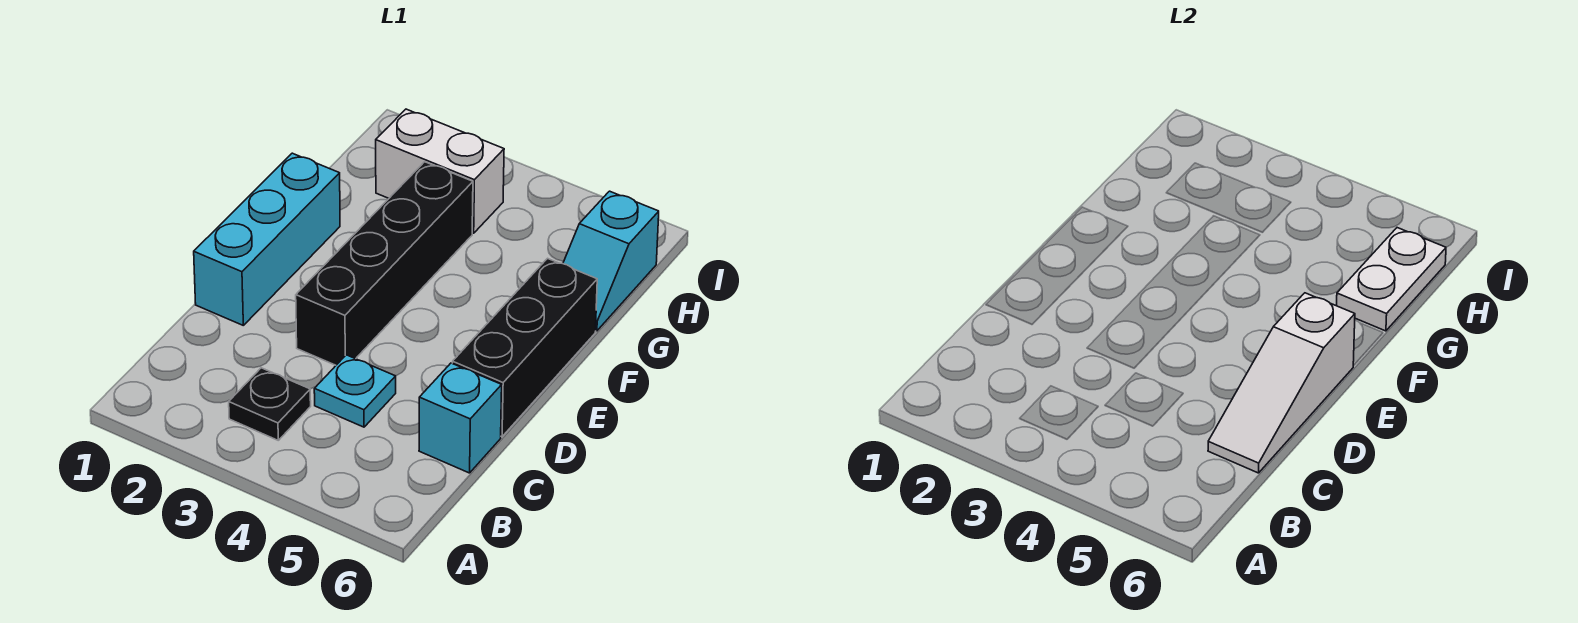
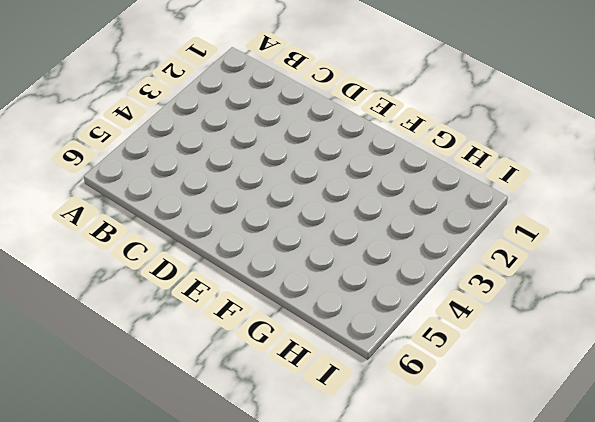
none -> black plate B3 level 1
none -> cyan plate C4 level 1

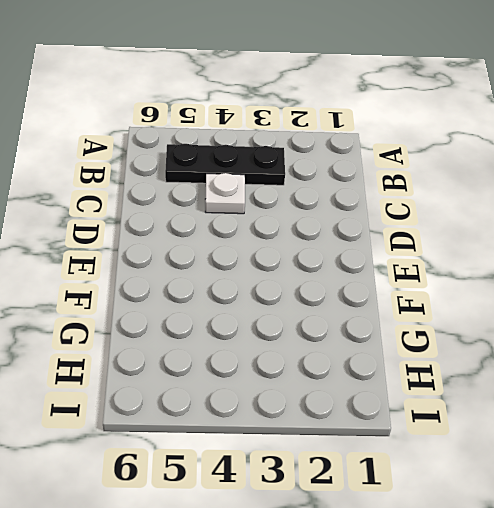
black plate B3:B5 level 1 -> black plate B3 level 1
white plate C4 level 1 -> cyan plate C4 level 1
none -> cyan brick C6 level 1
none -> cyan brick D1:F1 level 1

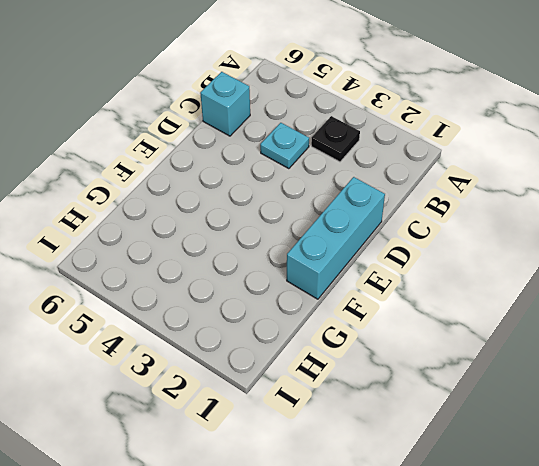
none -> black brick D3:G3 level 1
none -> black brick D6:F6 level 1

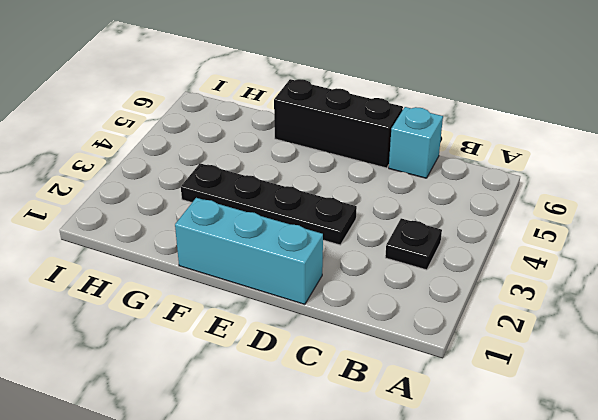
black plate D3:G3 level 1 -> black brick D3:G3 level 1
none -> cyan plate C4 level 1
none -> cyan slope G6:H6 level 1 top H

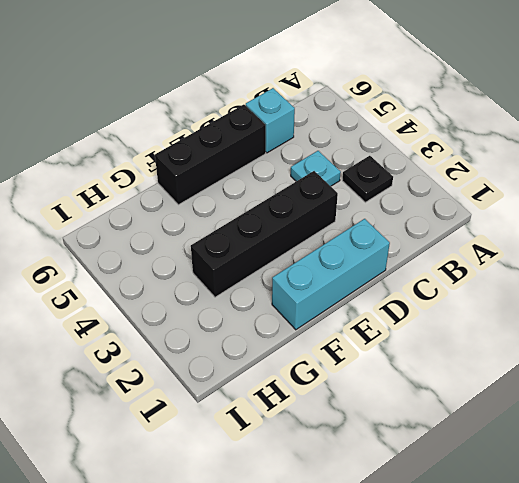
none -> cyan slope G6:H6 level 1 top H
none -> white brick H2:H3 level 1

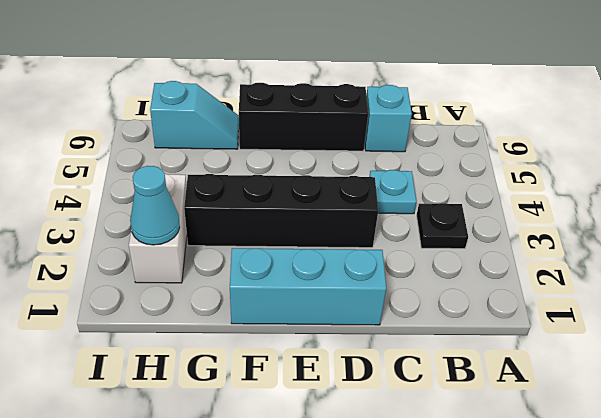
cyan cone H2 level 2 -> none
none -> white slope C6:E6 level 2 top E
none -> white plate G6:H6 level 2

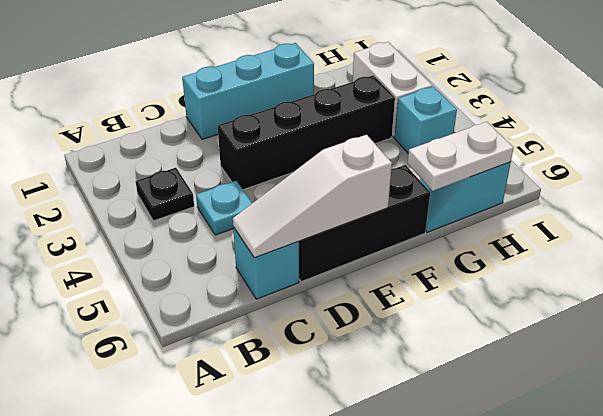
cyan brick H4 level 1 -> none

